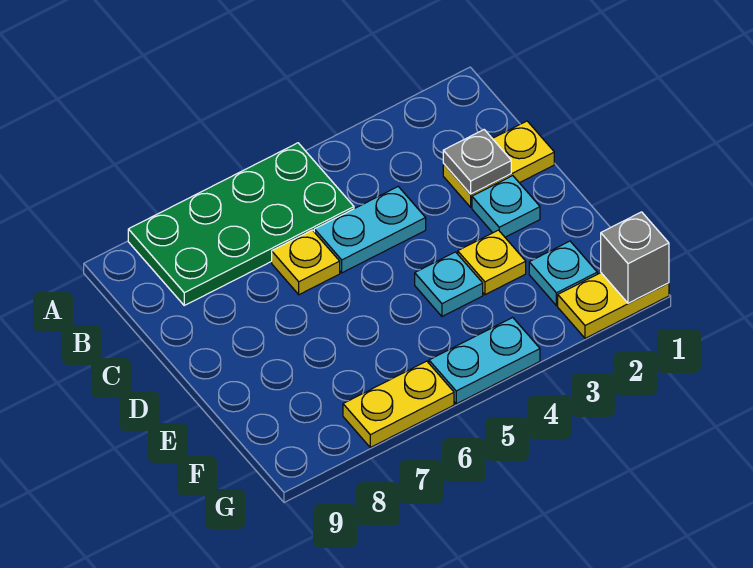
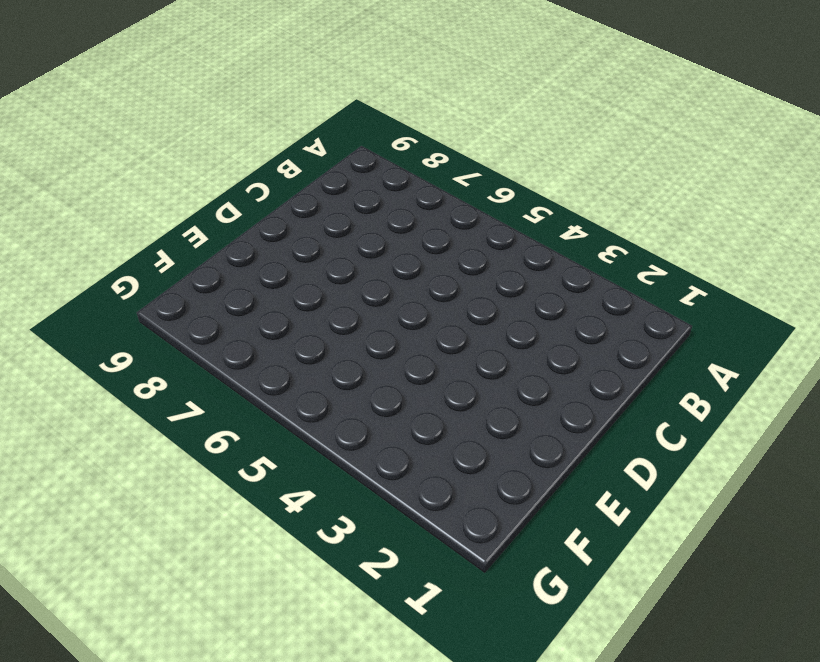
none -> green plate A5:B8 level 1
none -> yellow plate C1:C2 level 1
none -> cyan plate C4:C5 level 1

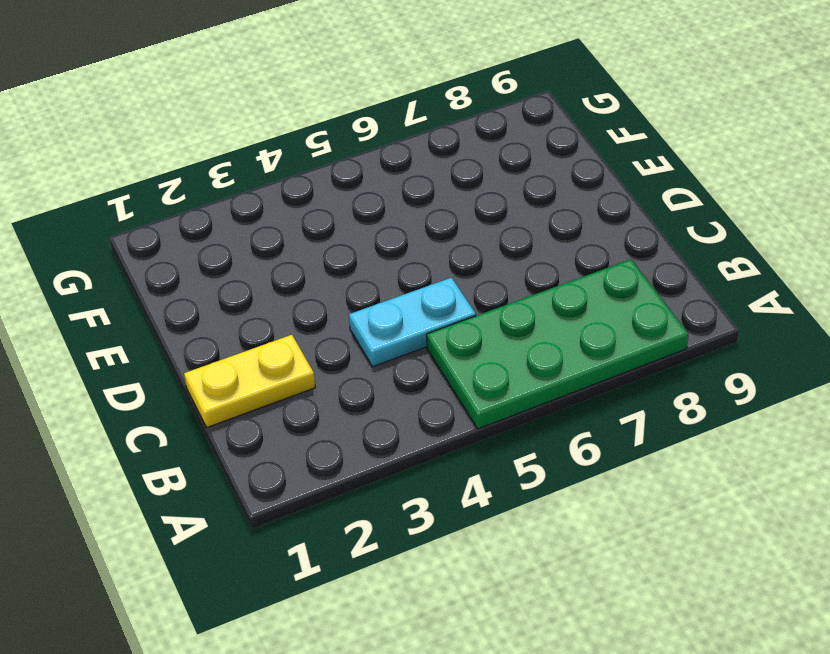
none -> yellow plate C6 level 1
none -> cyan plate D2 level 1
none -> yellow plate E3 level 1

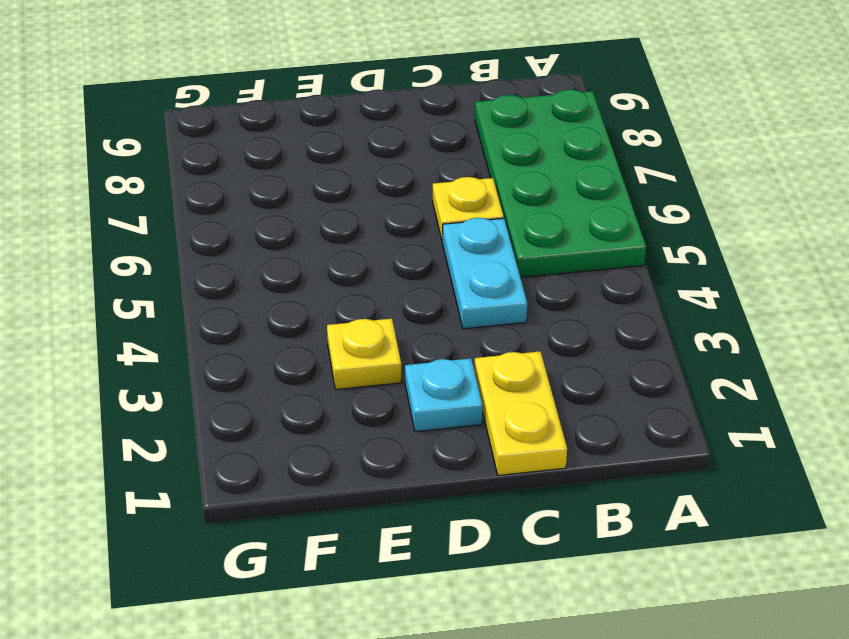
none -> cyan plate E4 level 1
none -> cyan plate F2 level 1
none -> yellow plate G1:G2 level 1

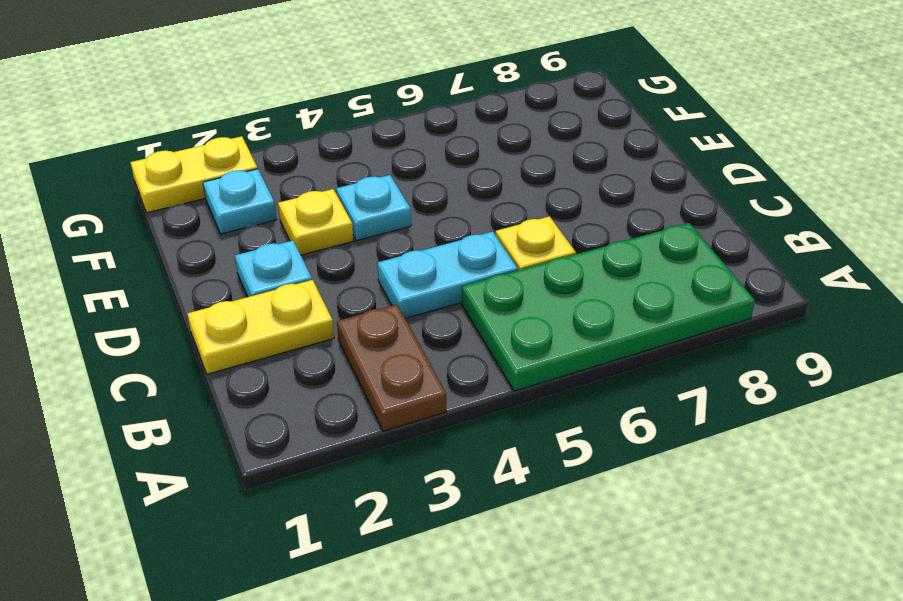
brown plate A3:B3 level 1 -> none
none -> cyan plate G4:G5 level 1
none -> yellow plate G6:G7 level 1
none -> grey plate C2 level 2

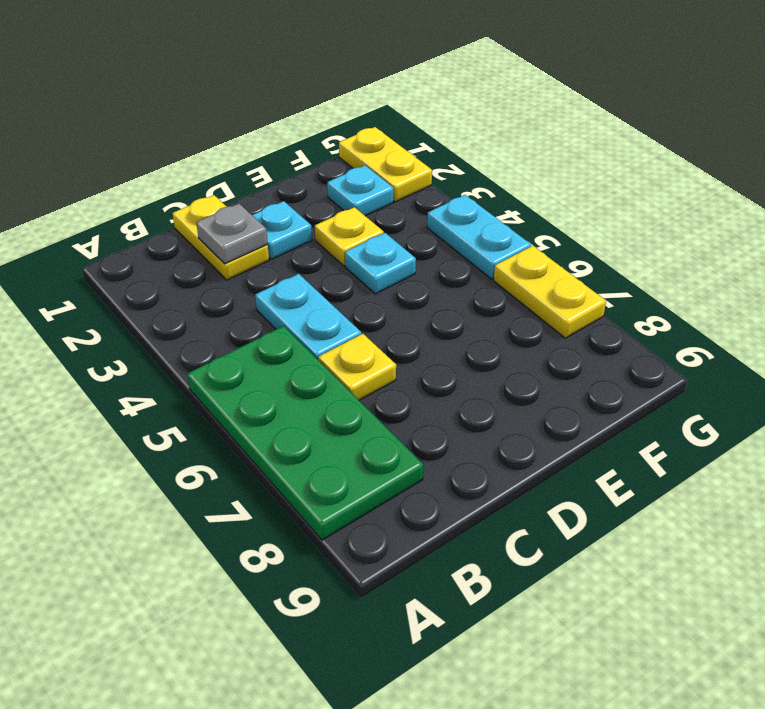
none -> grey brick G1 level 2

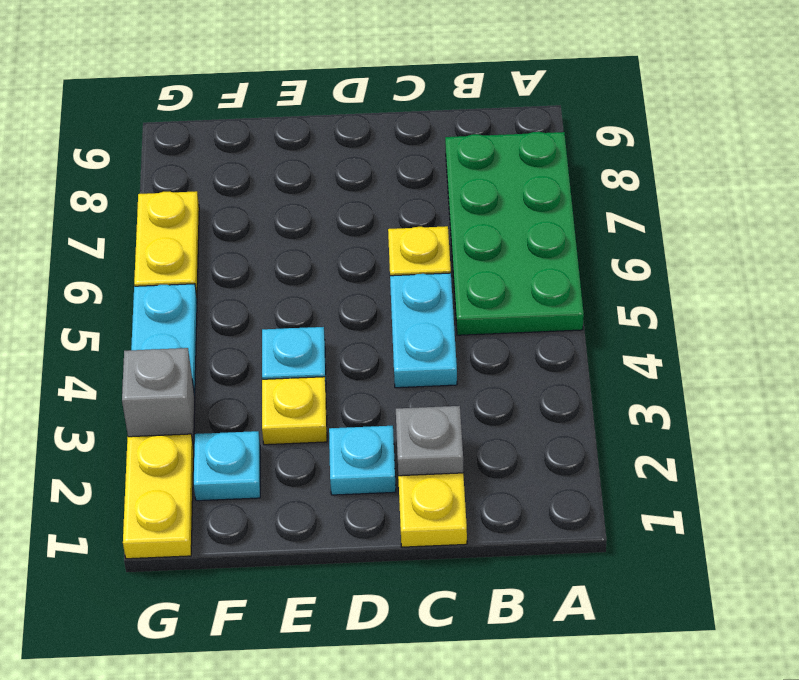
grey brick G3 level 1 -> grey brick G1 level 2

